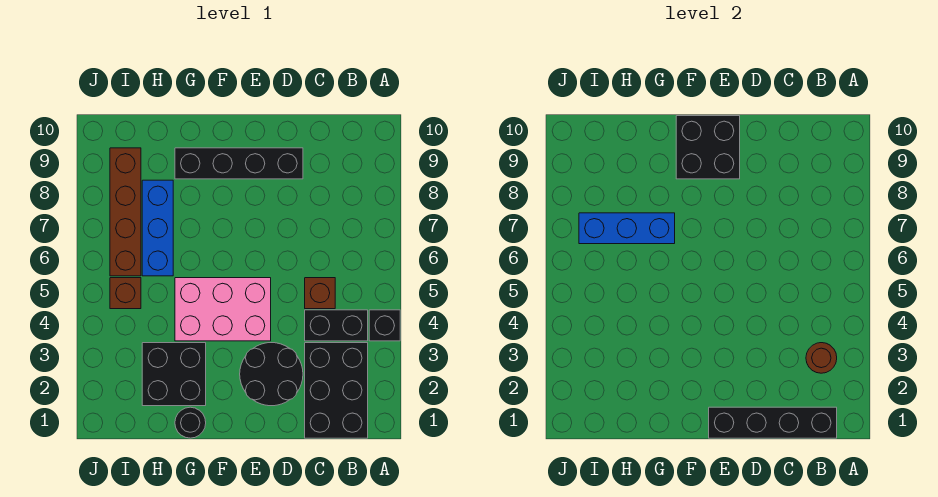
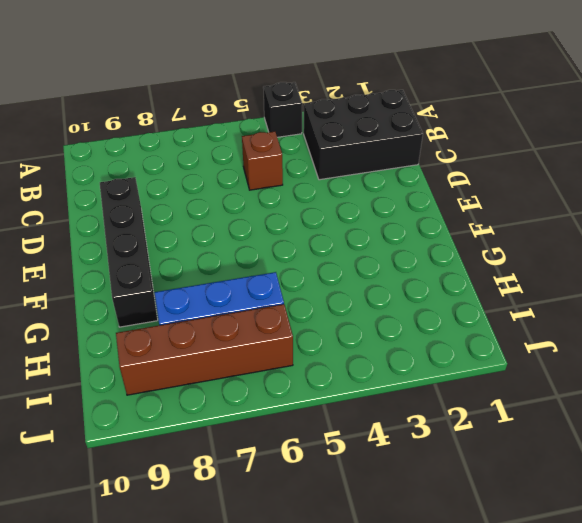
none -> black brick B4:C4 level 1
none -> black round brick D2:E3 level 1
none -> pink brick E4:G5 level 1

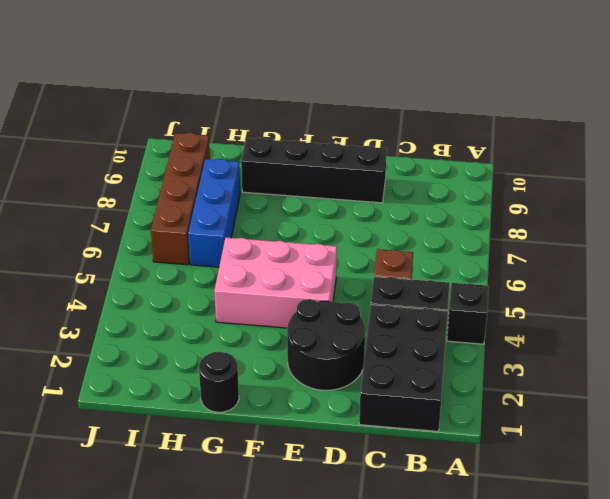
none -> black brick G2:H3 level 1
none -> brown brick I5 level 1
none -> black brick B1:E1 level 2

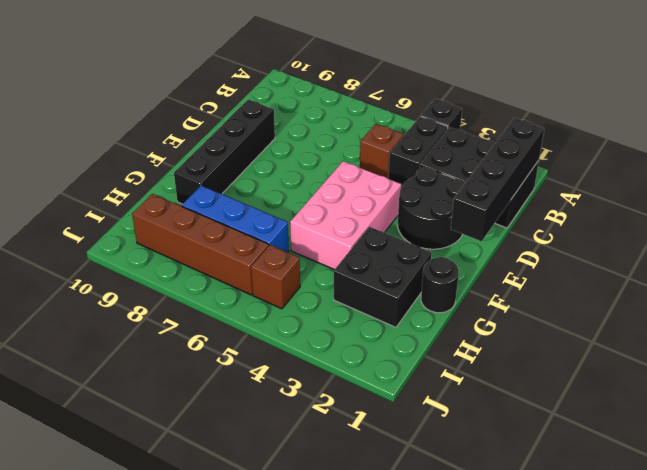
none -> brown round brick B3 level 2
none -> black brick E9:F10 level 2
none -> blue brick G7:I7 level 2

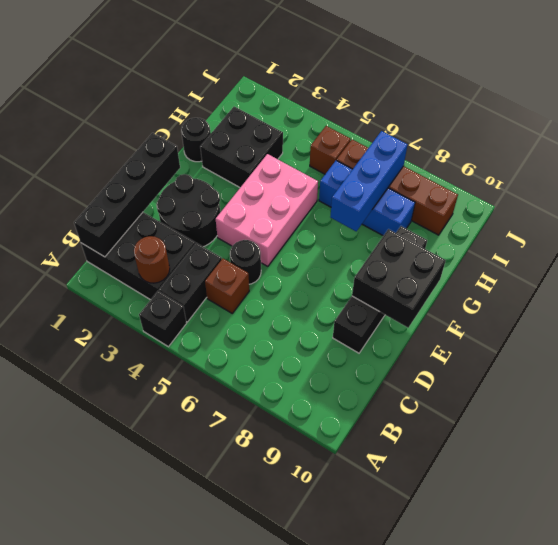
black round brick D5 level 1 -> none

